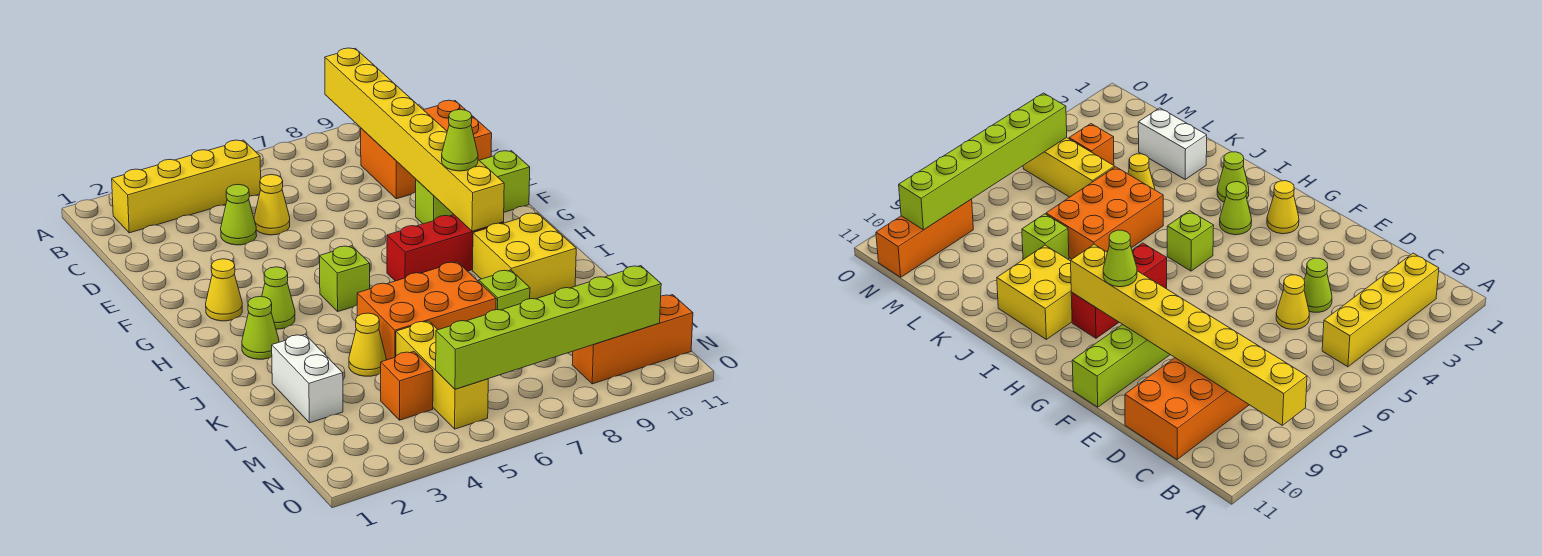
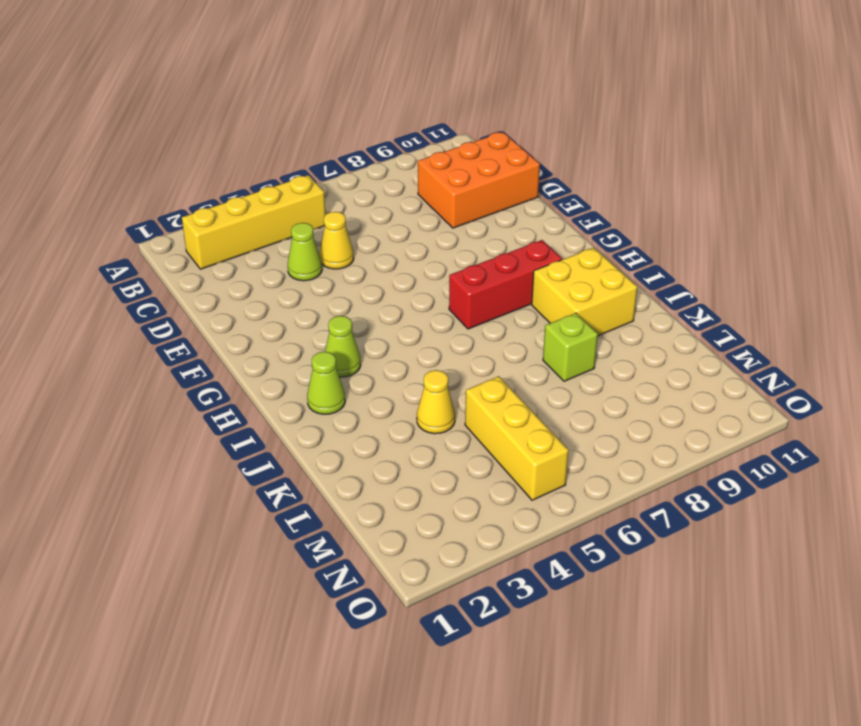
none -> lime brick F9:F11 level 1
none -> yellow cone G2 level 1
none -> lime brick H5 level 1

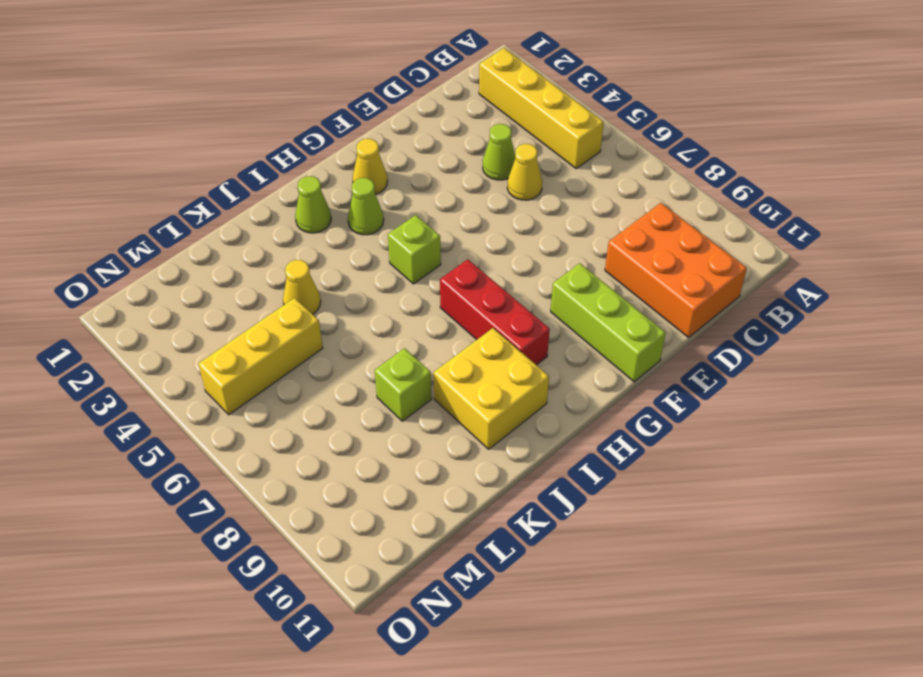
none -> orange brick J5:K7 level 1
none -> white brick K2:L2 level 1
none -> orange brick M4 level 1

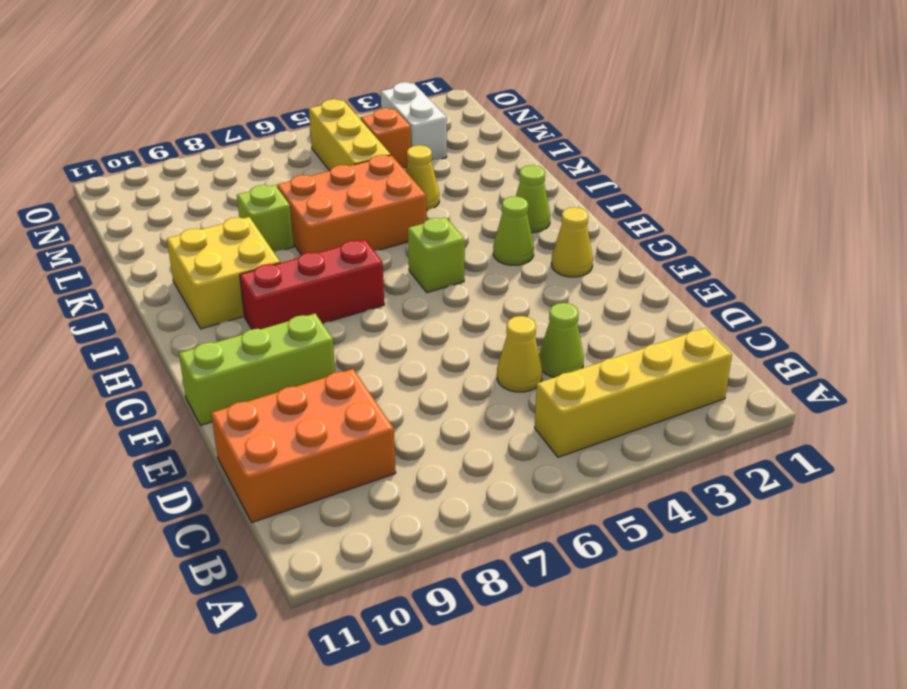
white brick M3:N3 level 1 -> white brick K2:L2 level 1
none -> orange brick N9:N11 level 1
none -> yellow brick A9:H9 level 2
none -> lime brick N5:N10 level 2

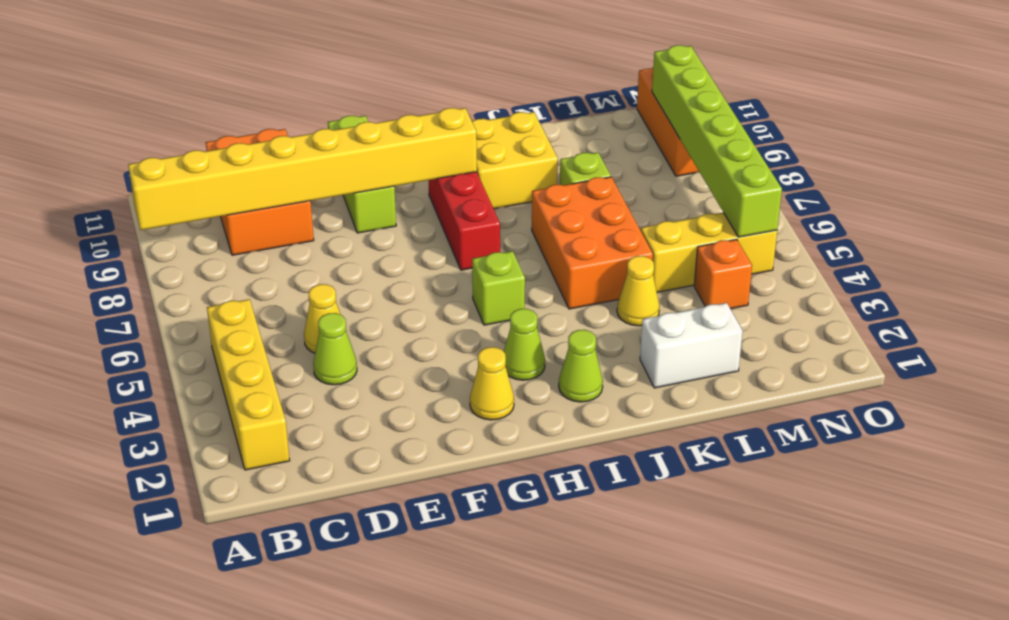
none -> lime cone G9 level 3

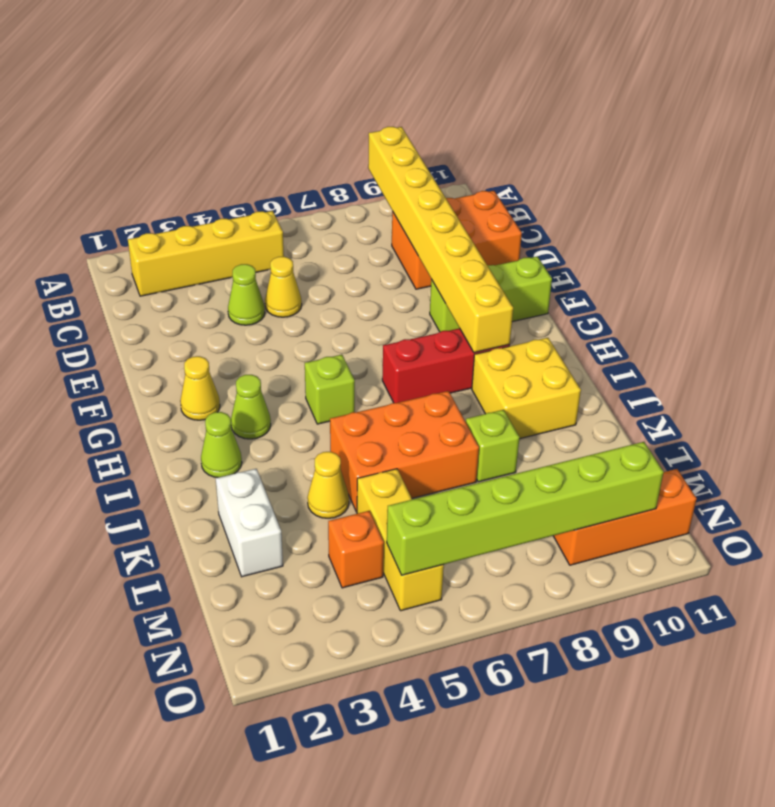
none -> lime cone G9 level 3

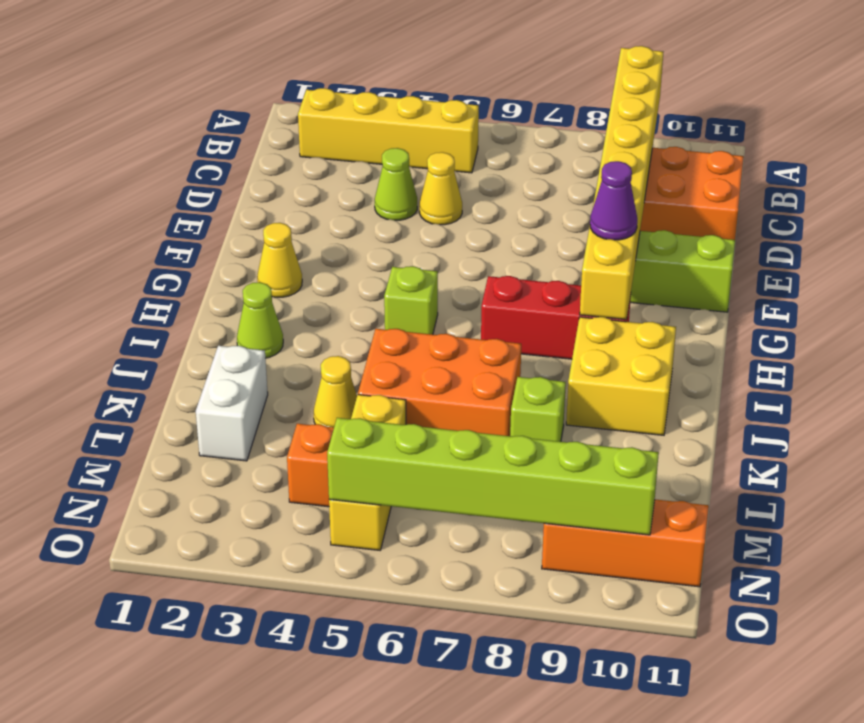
purple cone G9 level 3 -> lime cone G9 level 3
none -> lime cone H3 level 1

